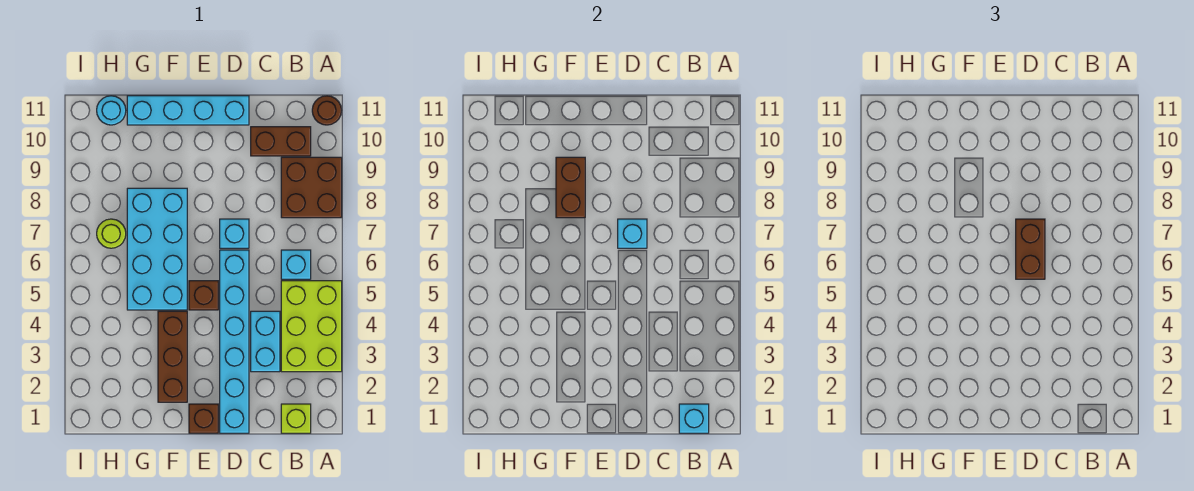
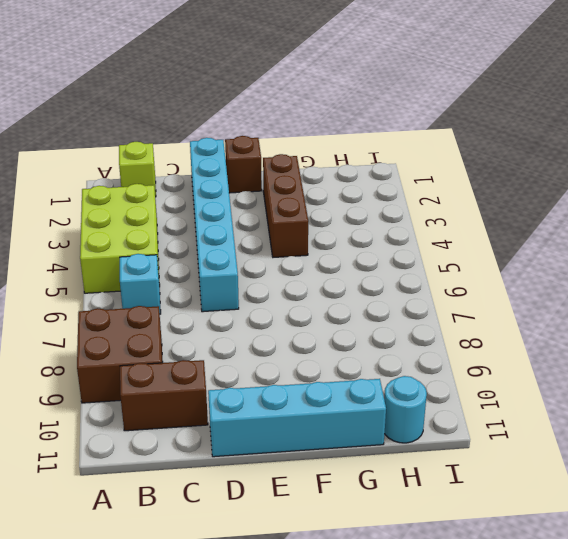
none -> brown round brick A11 level 1
none -> cyan brick C3:C4 level 1
none -> cyan brick D7 level 1

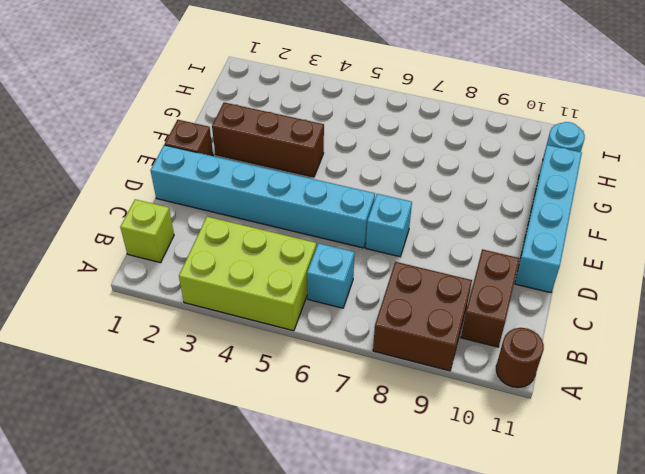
none -> cyan brick C3:C4 level 1
none -> brown brick E5 level 1
none -> cyan brick F5:G8 level 1

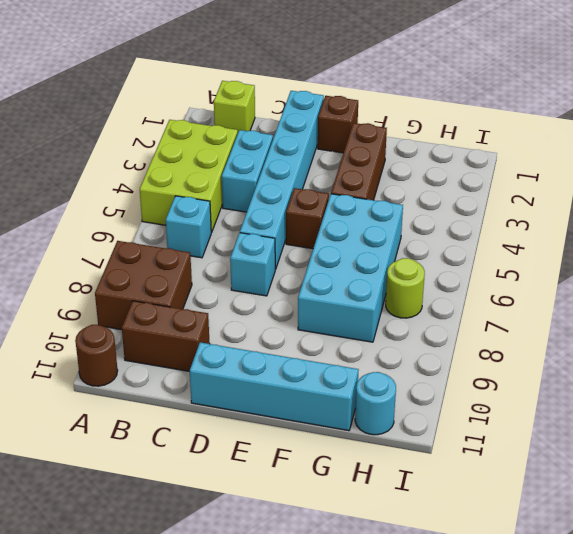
none -> cyan brick B1 level 2
none -> cyan brick D7 level 2
none -> brown brick F8:F9 level 2

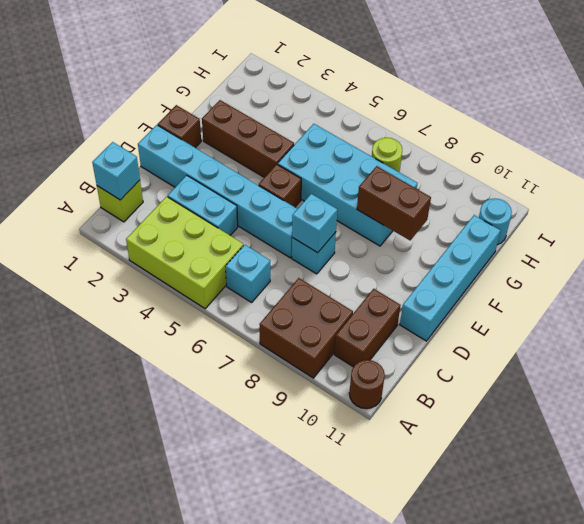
none -> brown brick D6:D7 level 3

